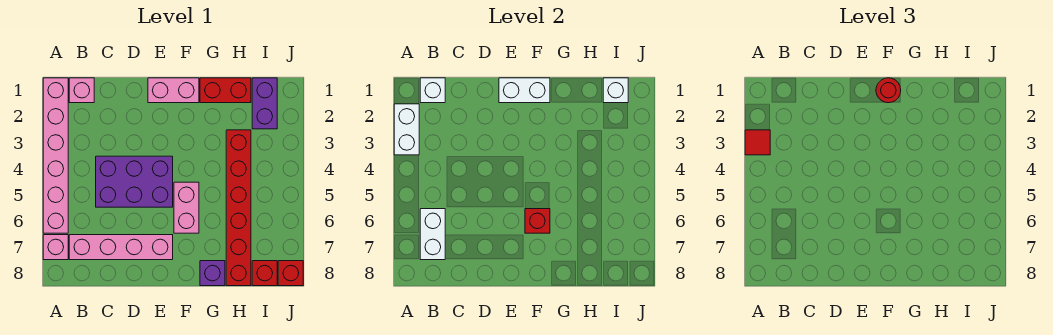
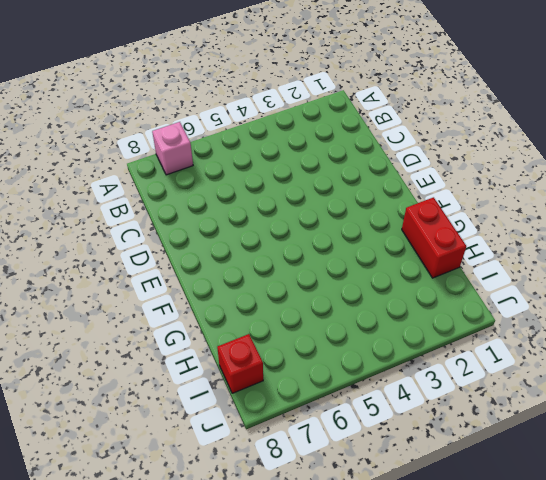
none -> pink brick A1:A6 level 1
none -> pink brick B1 level 1
none -> pink brick B7:E7 level 1

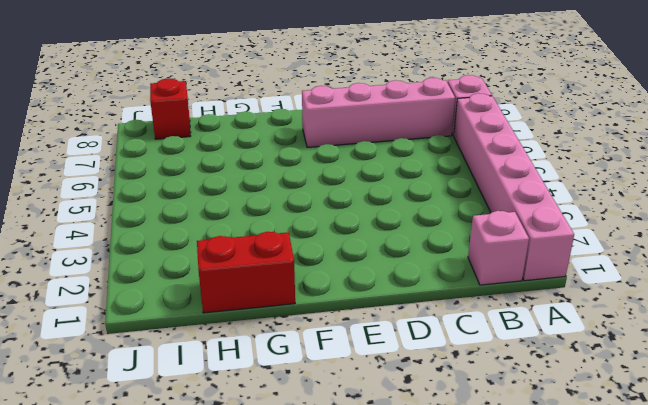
none -> purple brick C4:E5 level 1
none -> pink brick E1:F1 level 1
none -> pink brick F5:F6 level 1

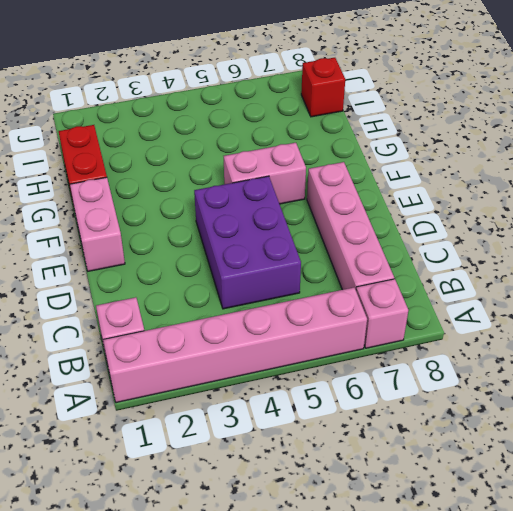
none -> purple brick G8 level 1
none -> red brick H3:H8 level 1
none -> purple brick I1:I2 level 1

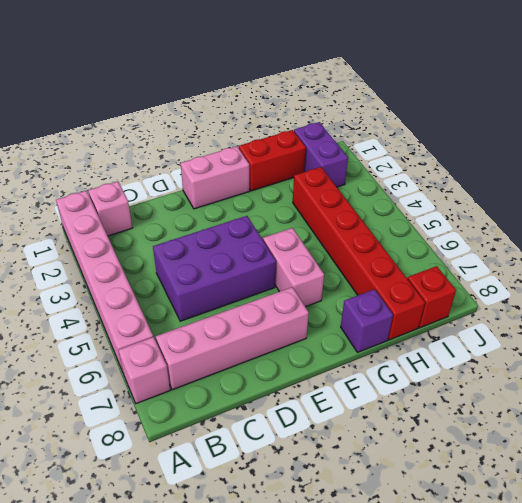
none -> red brick J8 level 1
none -> white brick A2:A3 level 2
none -> white brick B1 level 2

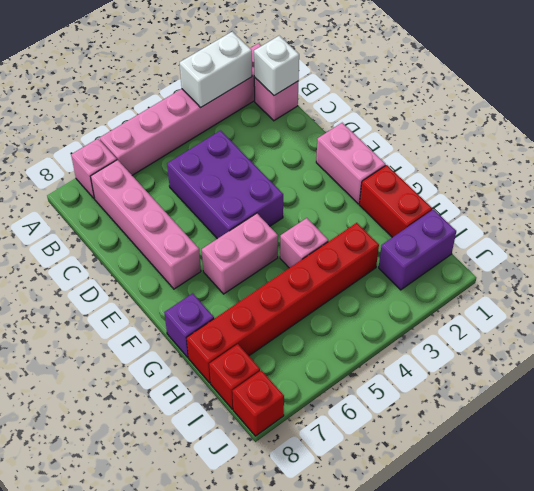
pink brick G4 level 1 -> none
none -> white brick B6:B7 level 2
none -> white brick E1:F1 level 2
none -> red brick F6 level 2

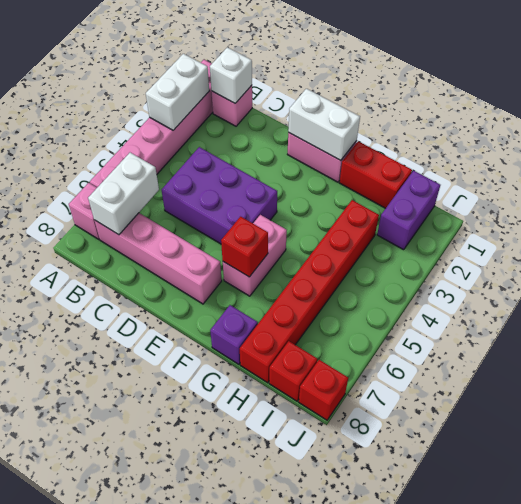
none -> white brick I1 level 2
none -> red tile A3 level 3
none -> red round brick F1 level 3

